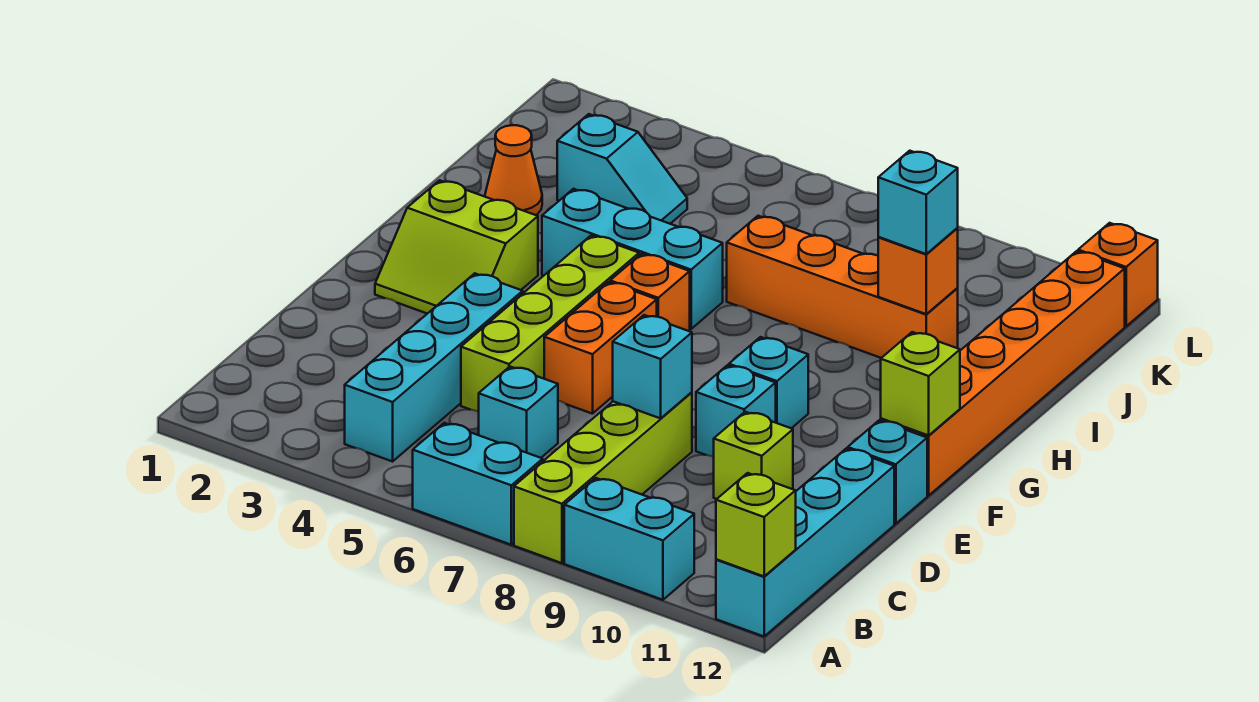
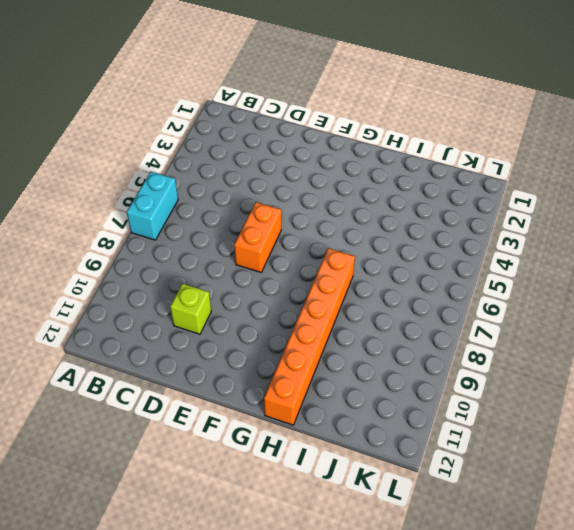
orange brick E6:E7 level 1 -> orange brick E6:F6 level 1
orange brick H7:H12 level 1 -> orange brick F12:K12 level 1
none -> lime brick A8:D8 level 1
none -> cyan brick A9:A10 level 1
none -> cyan brick A12:D12 level 1

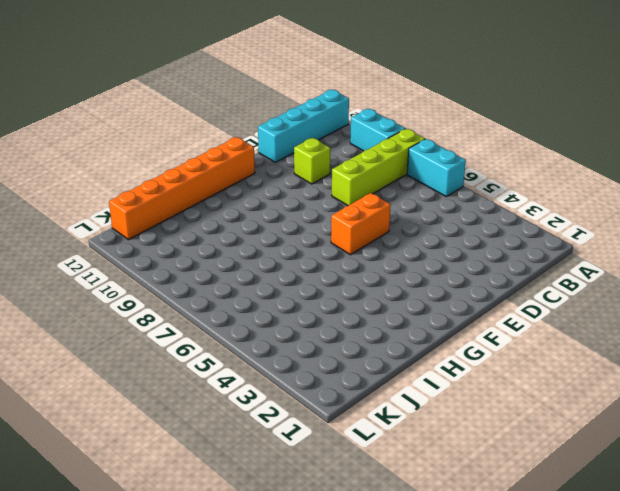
none -> cyan brick B4:E4 level 1
none -> cyan brick C6 level 1
none -> lime brick D5:G5 level 1

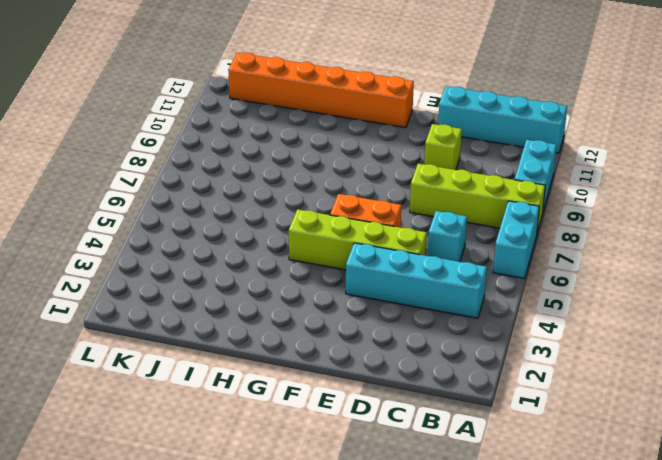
none -> cyan brick E9 level 1
none -> cyan brick E12 level 1
none -> lime slope F2:G3 level 1 top G

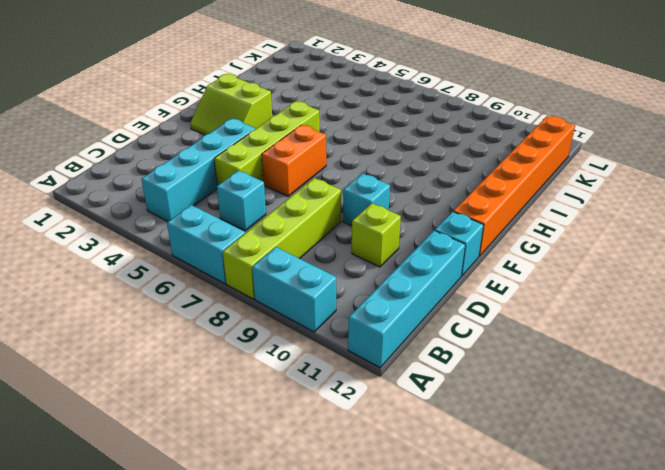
none -> cyan brick F9 level 1
none -> orange brick G6 level 1
none -> cyan brick H4:H6 level 1

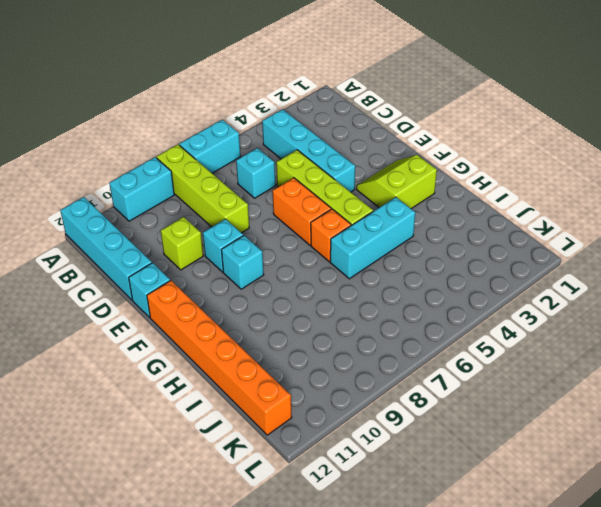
none -> orange cone I2 level 1
none -> orange brick I7:I10 level 1
none -> cyan slope J3:J4 level 1 top 3

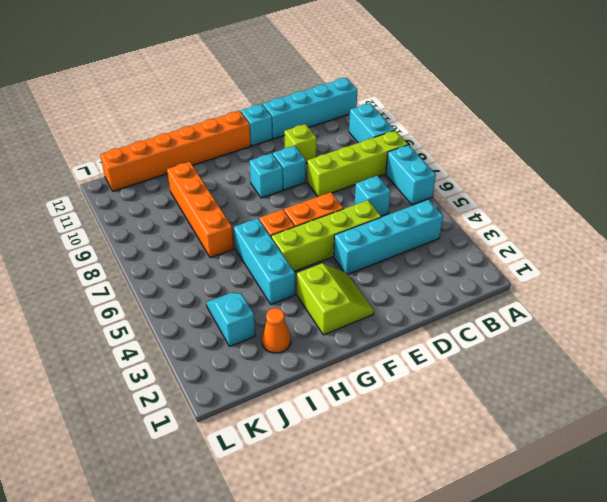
none -> orange brick L12 level 1
none -> lime brick A12 level 2
none -> cyan brick D8 level 2

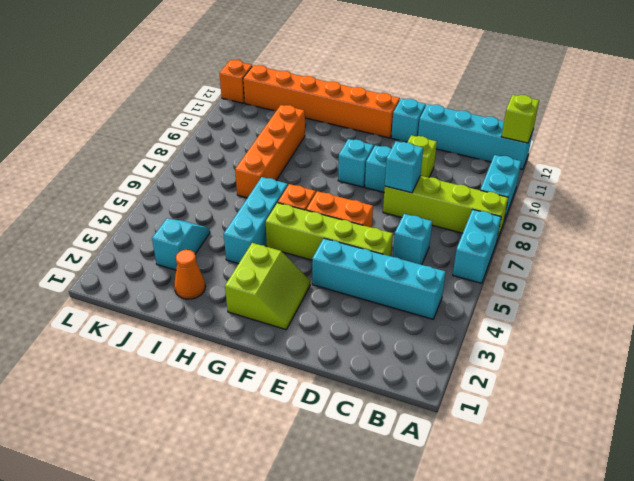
none -> lime brick F12 level 2
none -> orange brick I10 level 2
none -> cyan brick I10 level 3

